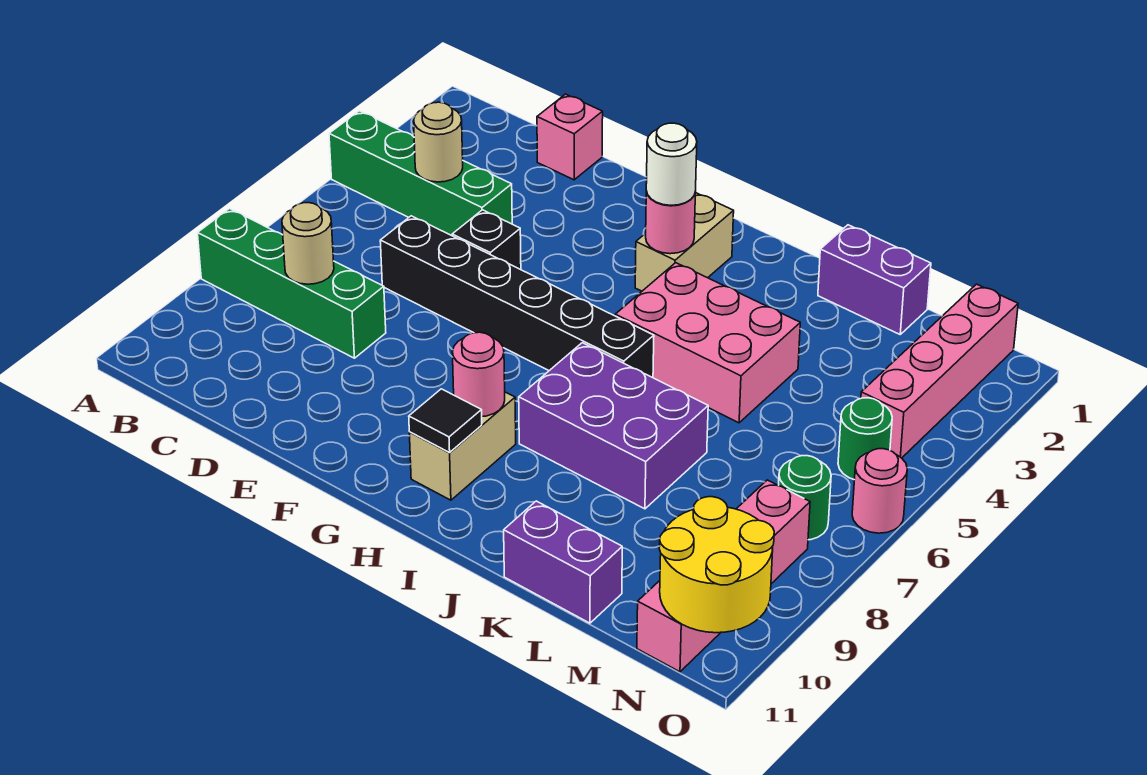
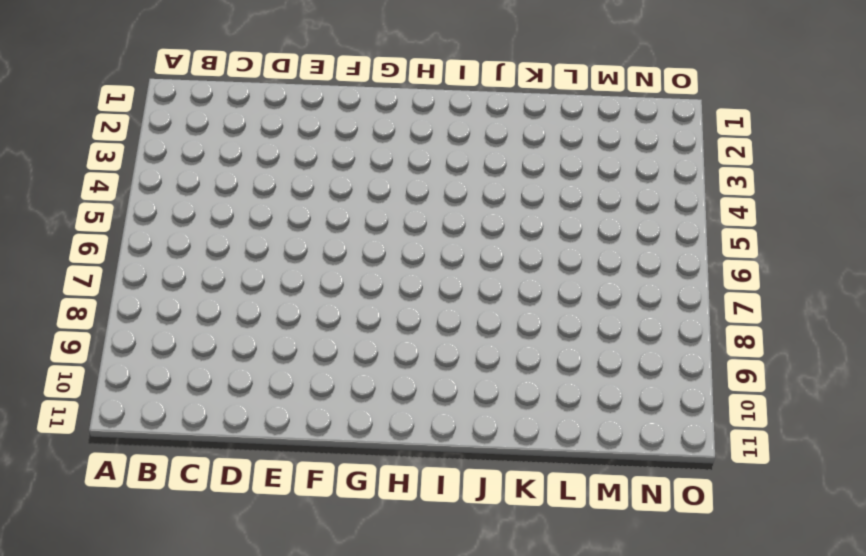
none -> green brick A4:D4 level 1
none -> green brick A8:D8 level 1
none -> pink brick D1 level 1

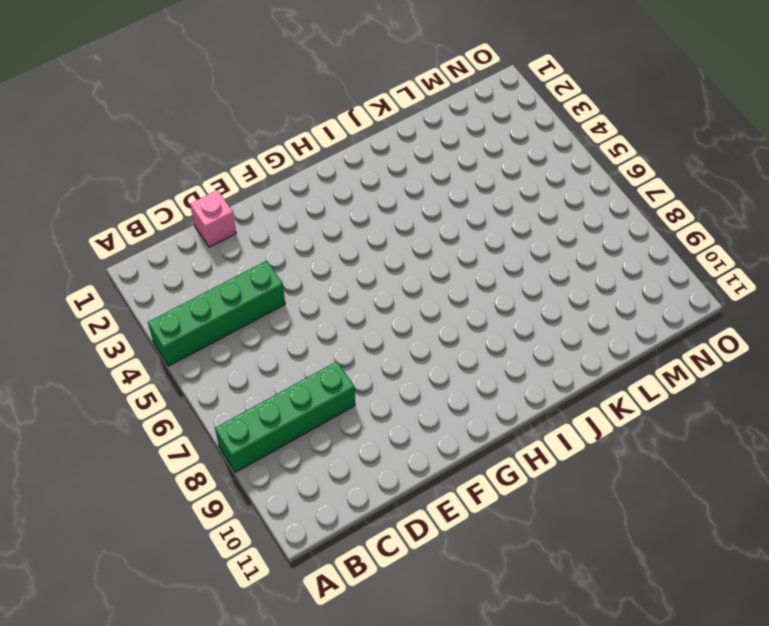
none -> black brick D6:I6 level 1
none -> black brick E5 level 1
none -> tan brick H2:H3 level 1

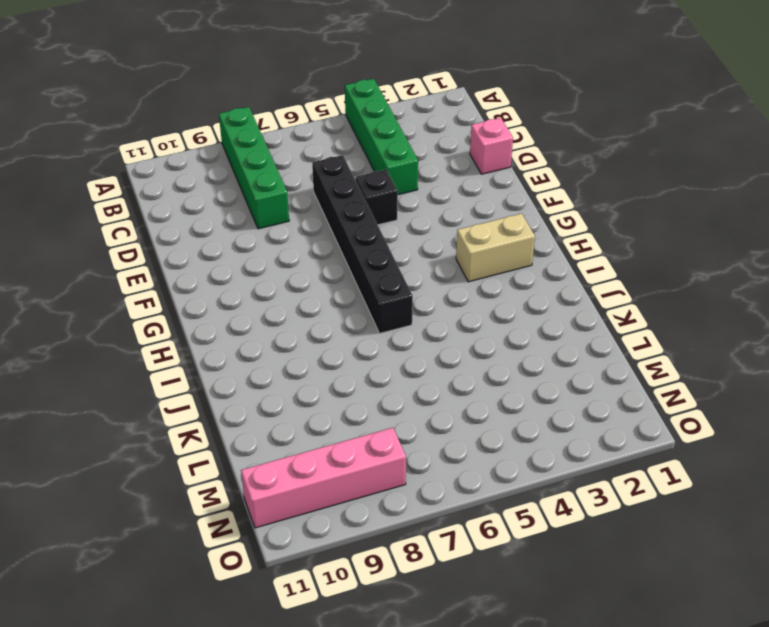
none -> tan brick H9:H10 level 1
none -> pink brick I4:K5 level 1
none -> purple brick I7:K8 level 1

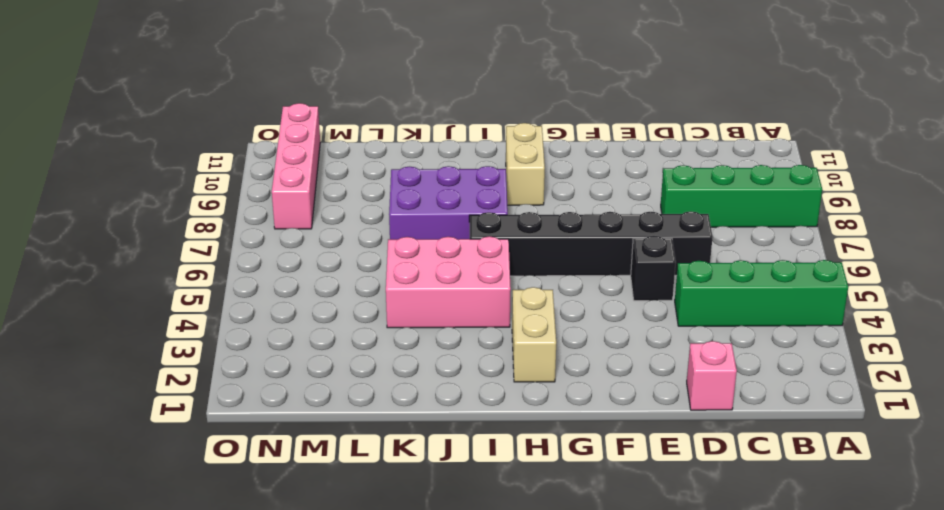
none -> purple brick K1:L1 level 1
none -> purple brick K11:L11 level 1
none -> pink brick N1:N4 level 1

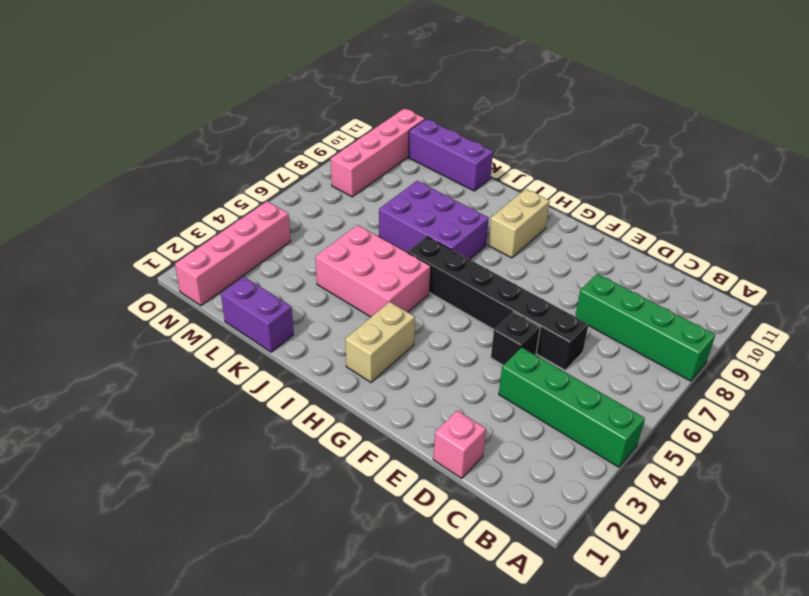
purple brick K11:M11 level 1 -> purple brick K11:L11 level 1
none -> green round brick N5 level 1
none -> green round brick N7 level 1
none -> pink round brick O6 level 1

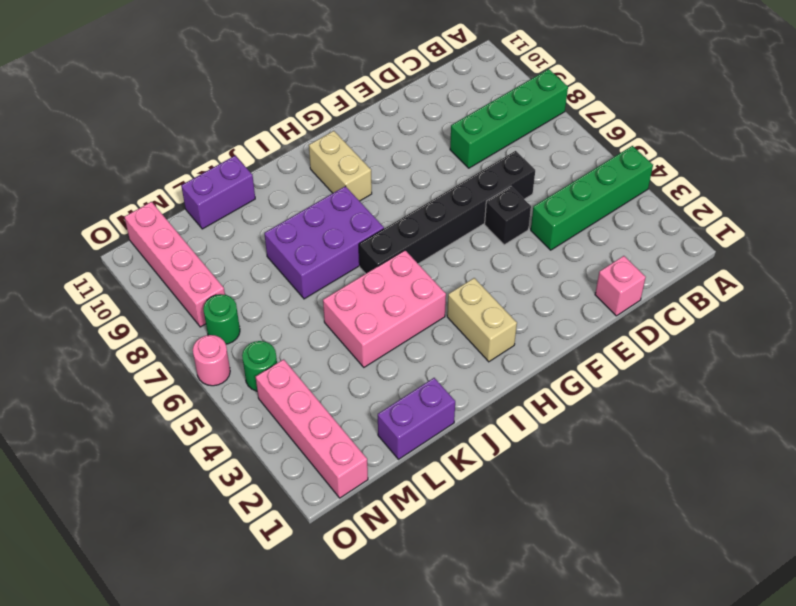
none -> tan round brick C4 level 2
none -> tan round brick C8 level 2
none -> pink round brick H3 level 2

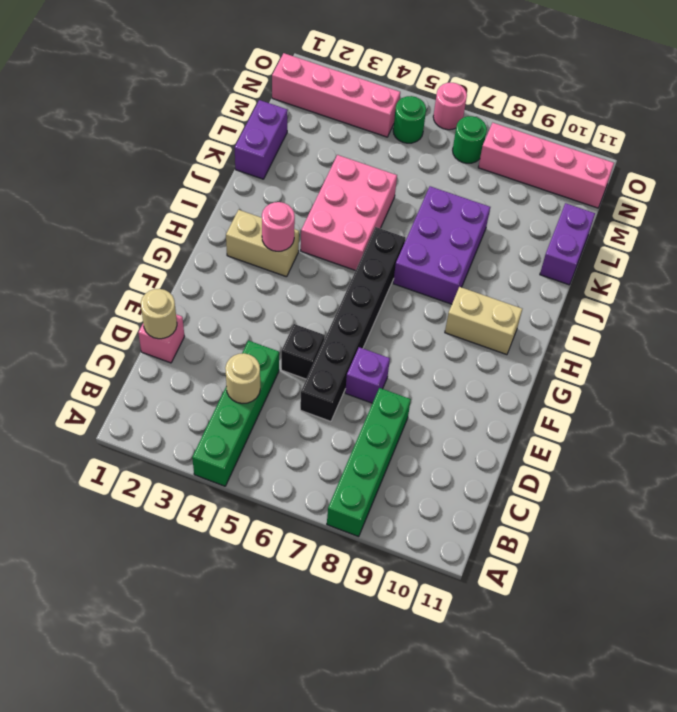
tan round brick D1 level 2 -> tan round brick C8 level 2
purple brick E7 level 1 -> none
none -> pink round brick H9 level 2
none -> black tile H10 level 2
none -> yellow round brick N10:O11 level 2

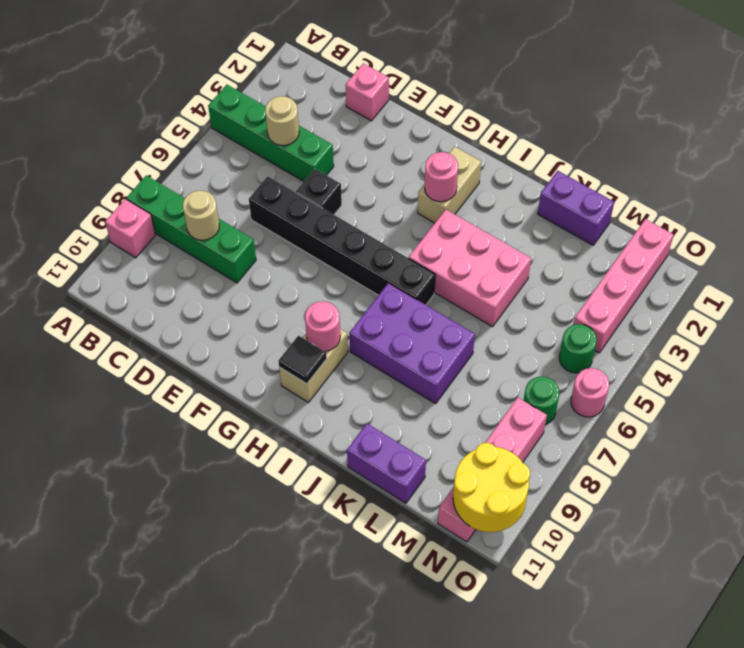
pink brick A9 level 1 -> none
none -> white round brick H3 level 3

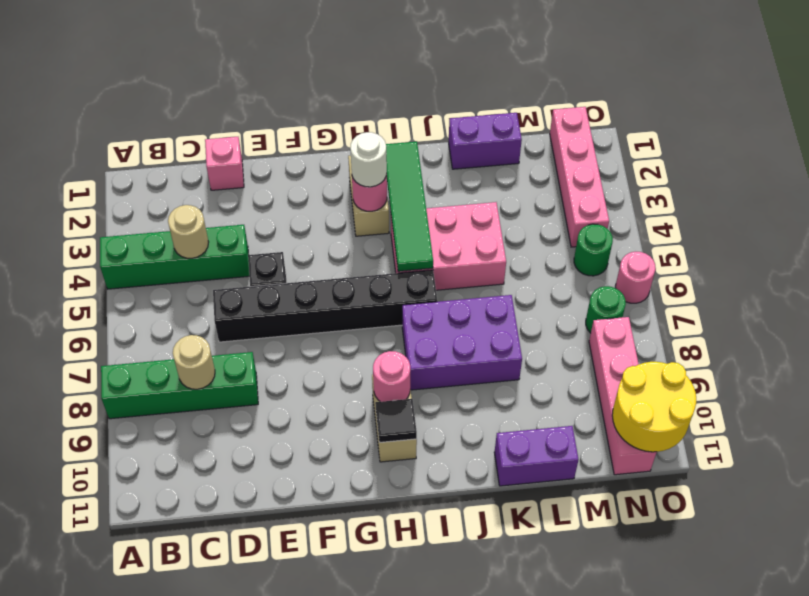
green tile I2:I5 level 2 -> none

